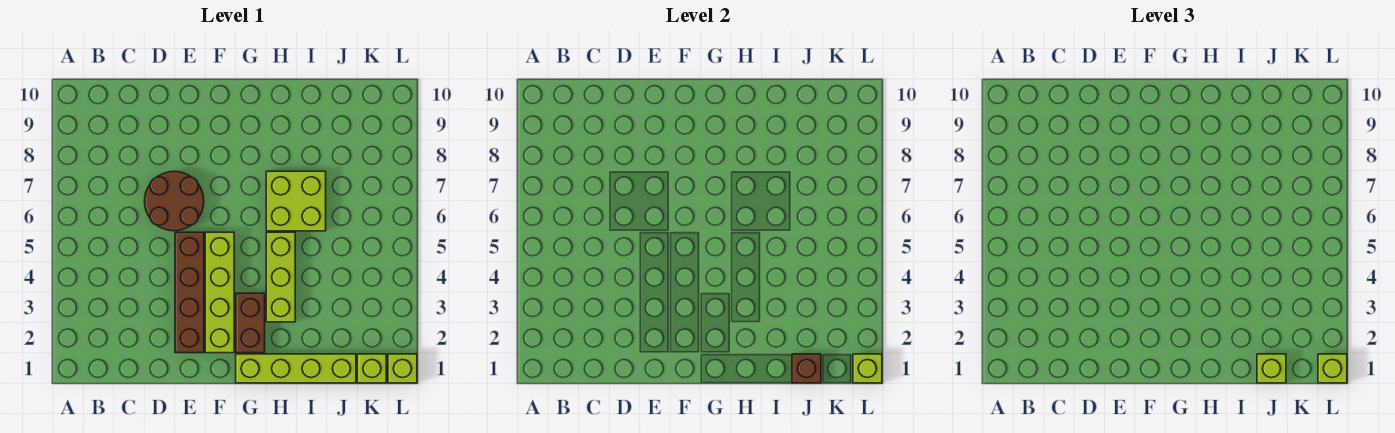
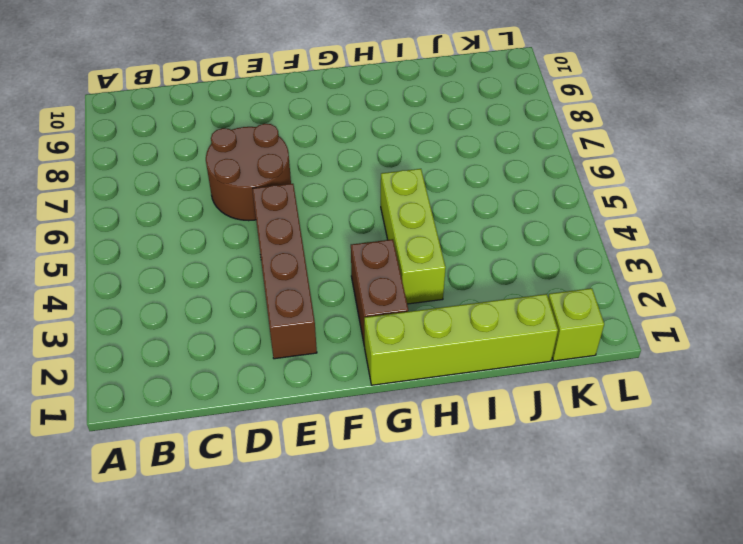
none -> lime brick F2:F5 level 1
none -> lime brick H6:I7 level 1
none -> lime brick L1 level 1

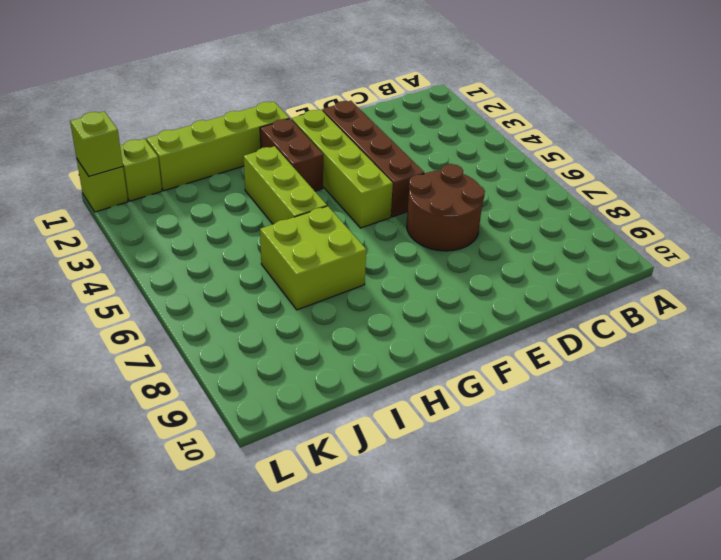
none -> brown brick J1 level 2
none -> lime brick J1 level 3
none -> lime brick L1 level 3

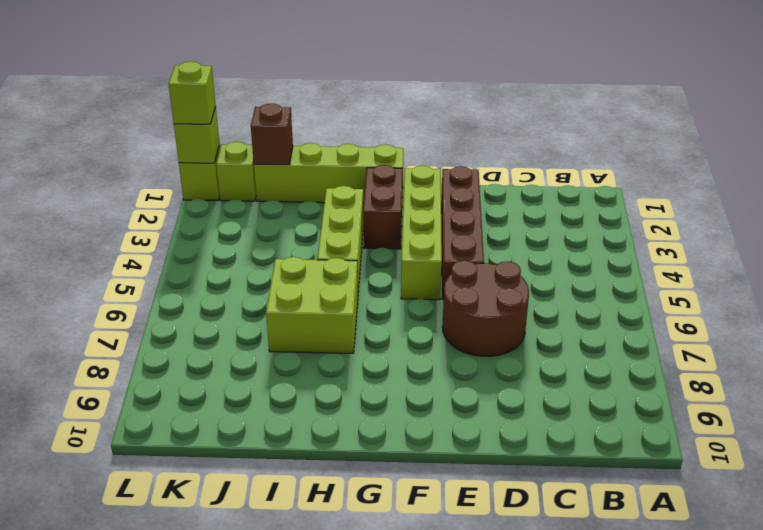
none -> lime brick J1 level 3

